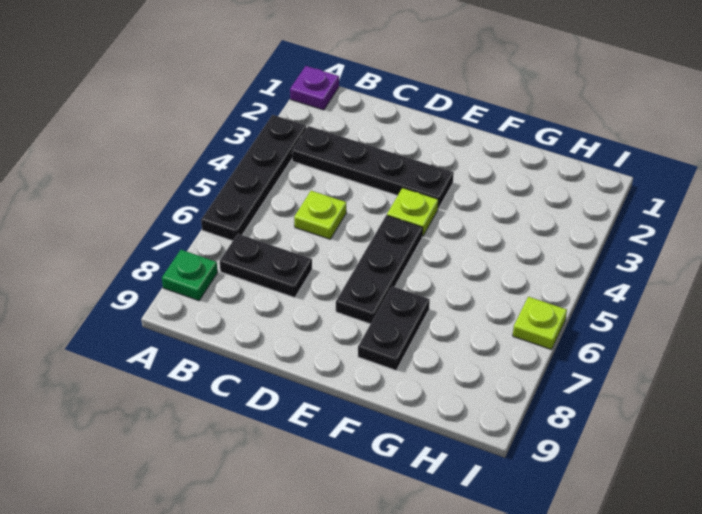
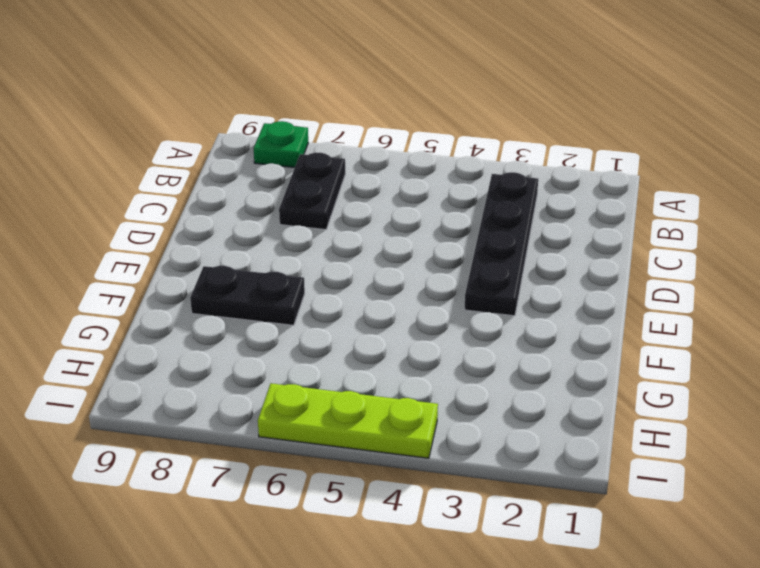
lime plate I4:I6 level 1 -> lime plate I6 level 1
none -> purple plate A1 level 1
none -> black plate A3:A6 level 1

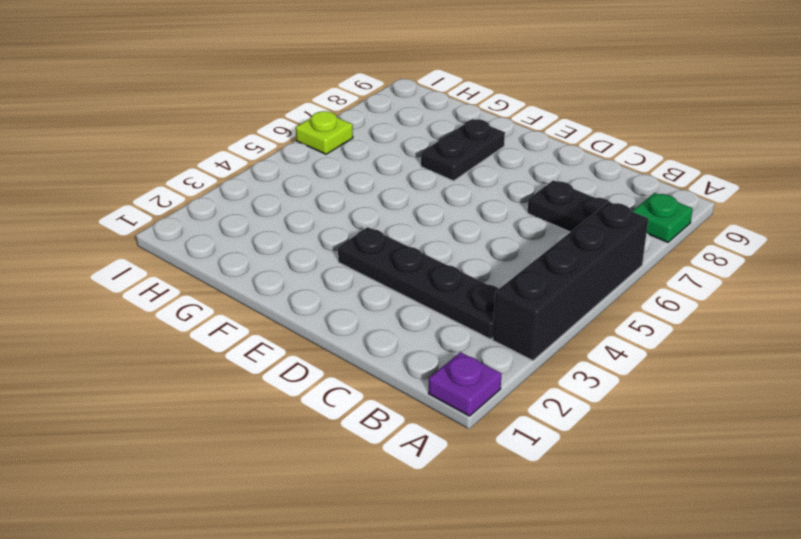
black brick A3:A6 level 1 -> black plate A3:A6 level 1
none -> lime plate C5 level 1
none -> lime plate E4 level 1

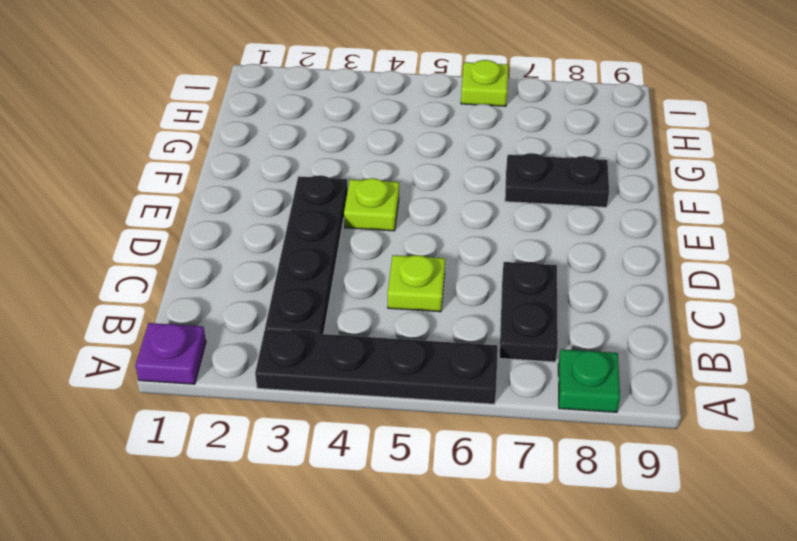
none -> black plate E5:E7 level 1

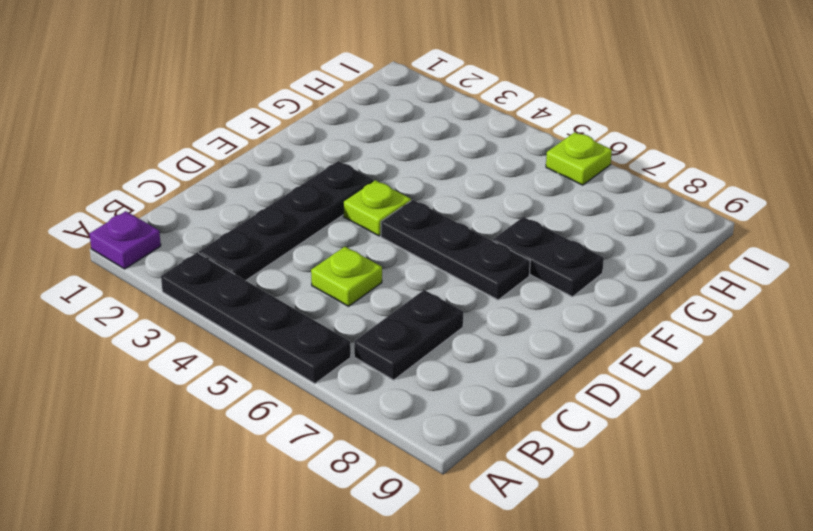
none -> green plate A8 level 1

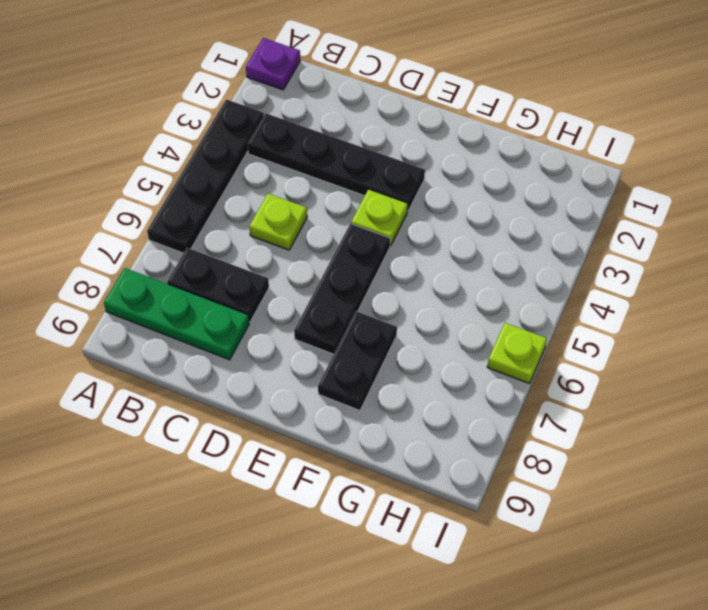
green plate A8:C8 level 1 -> green plate A8 level 1

